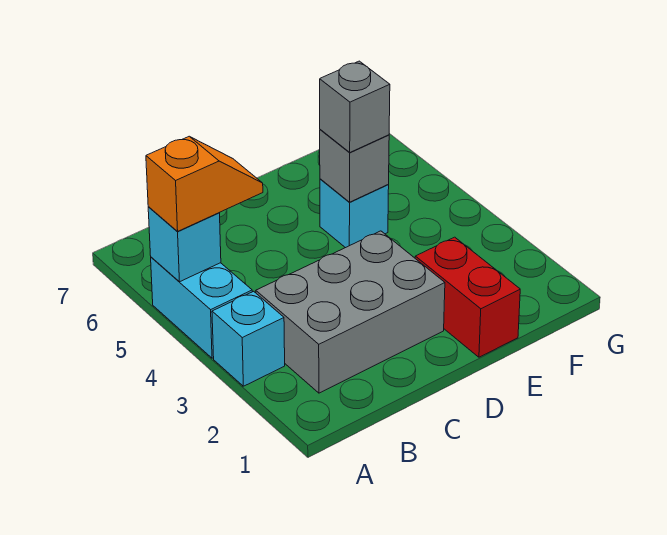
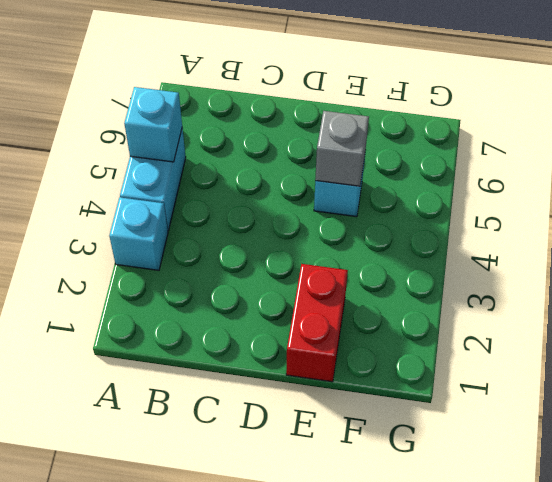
none -> grey brick B2:D3 level 1
none -> orange slope A5:B5 level 3 top A

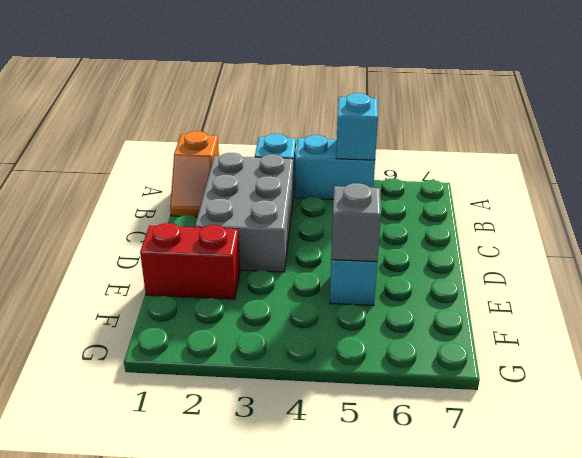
orange slope A1:B1 level 1 top A -> orange slope A5:B5 level 3 top A
none -> grey brick E5 level 3

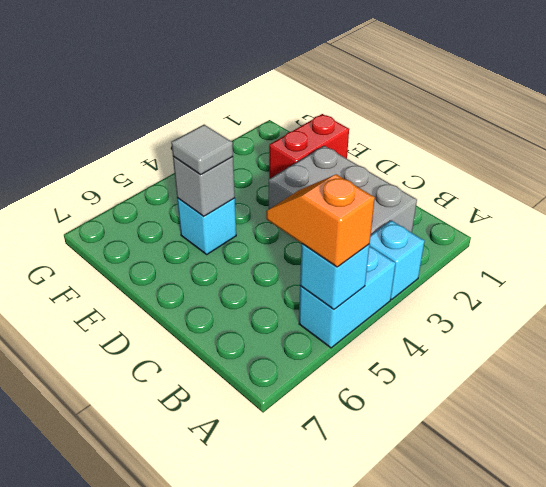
grey tile E5 level 3 -> grey brick E5 level 3

